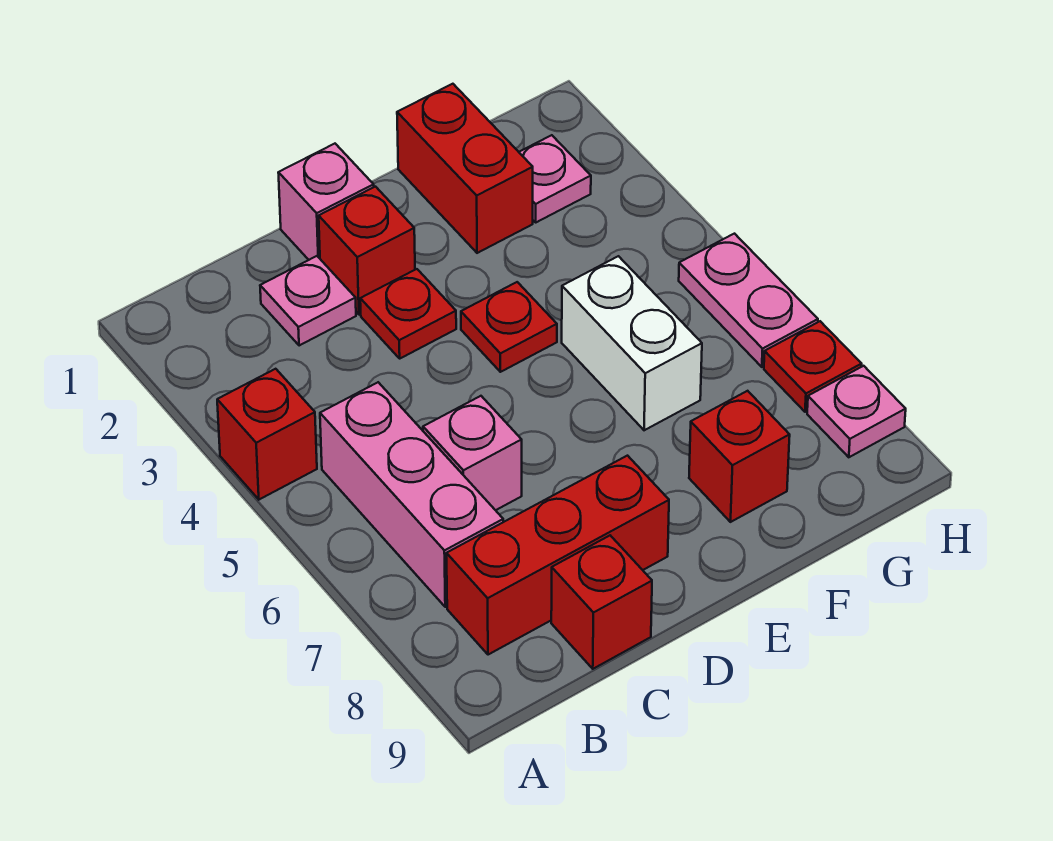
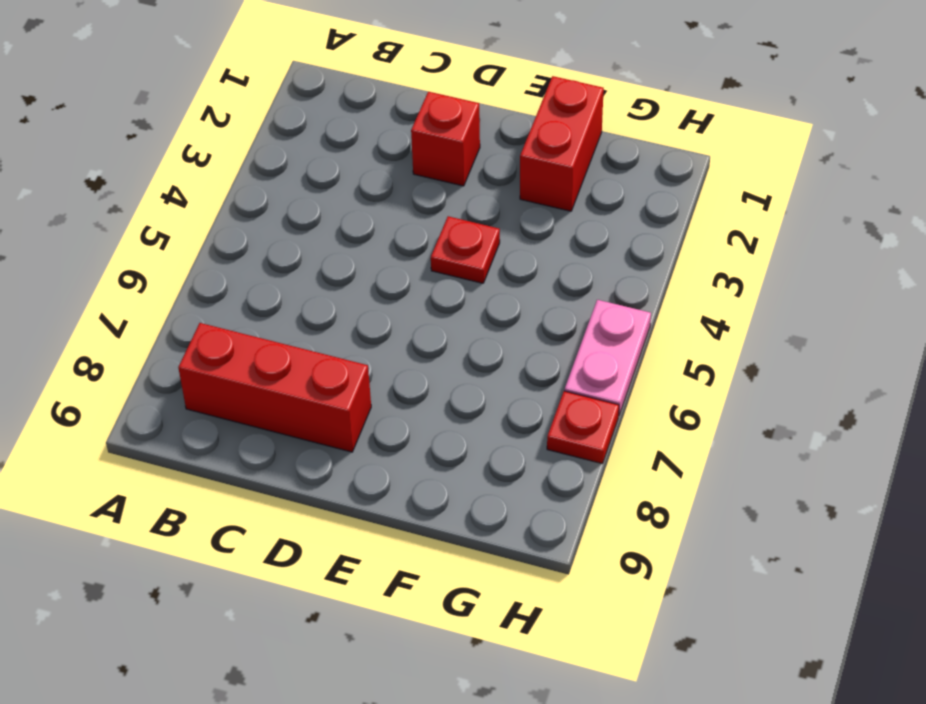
none -> red brick A4 level 1
none -> pink brick B5:B7 level 1
none -> pink plate C2 level 1

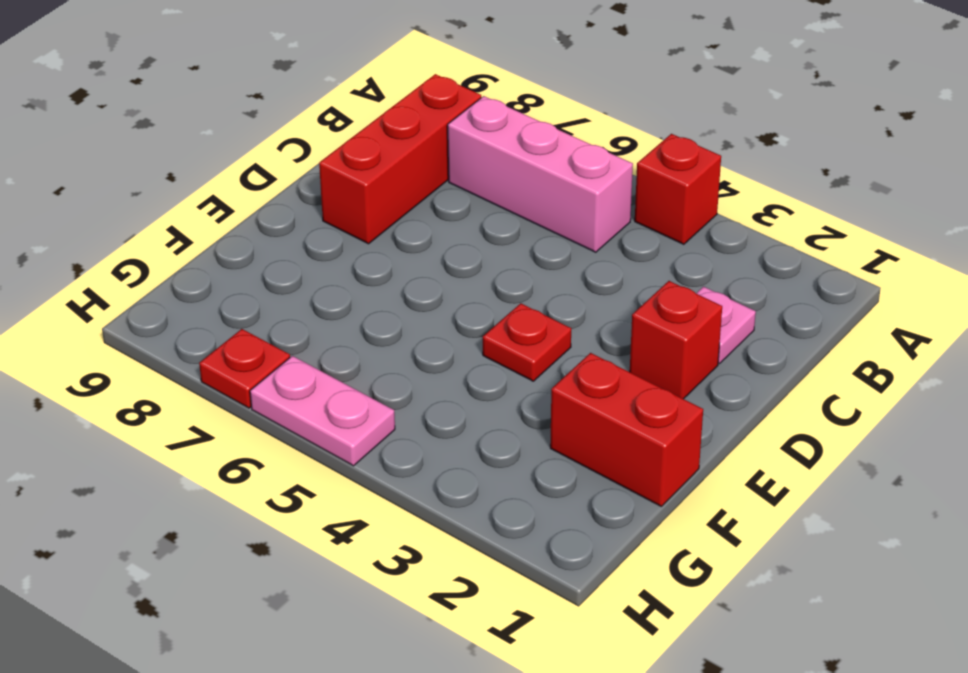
none -> pink brick C6 level 1
none -> red brick C9 level 1
none -> pink brick D1 level 1

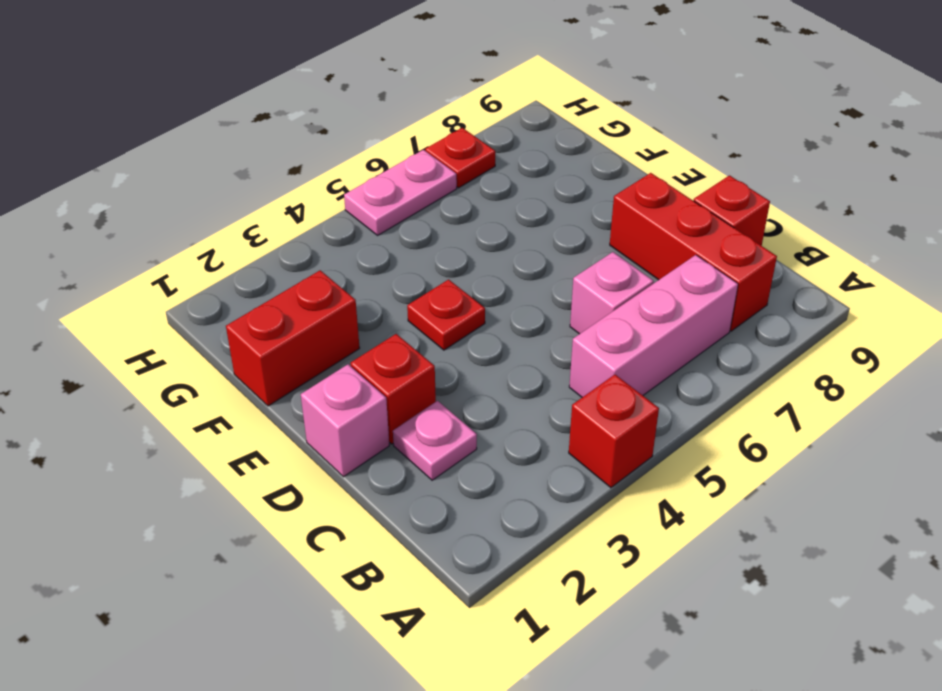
none -> red plate D3 level 1
none -> white brick F5:F6 level 1
none -> red brick F8 level 1

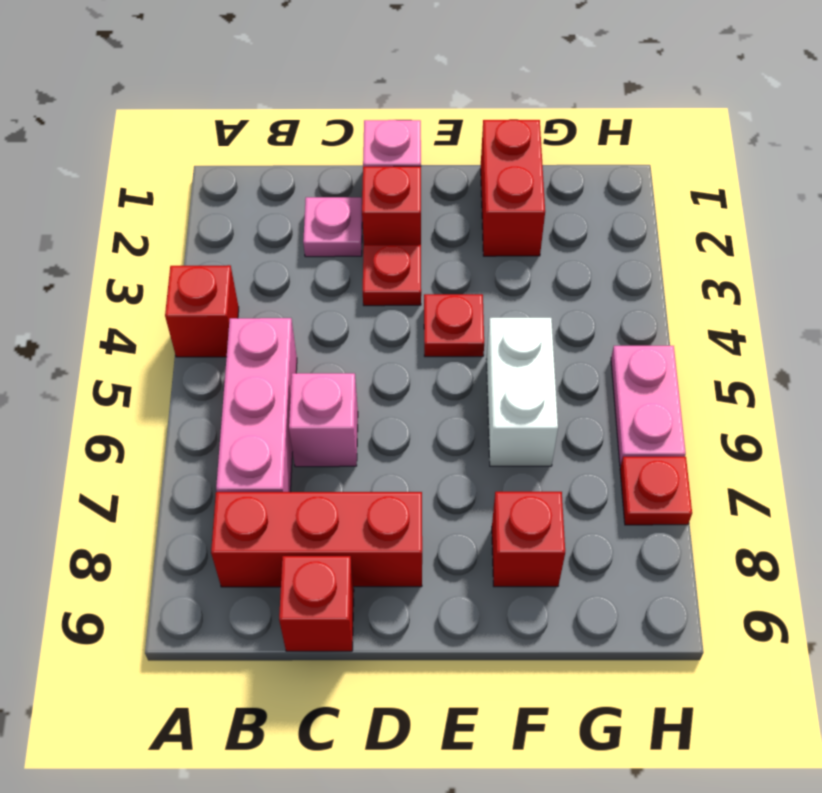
none -> pink plate G2 level 1
none -> pink plate H8 level 1

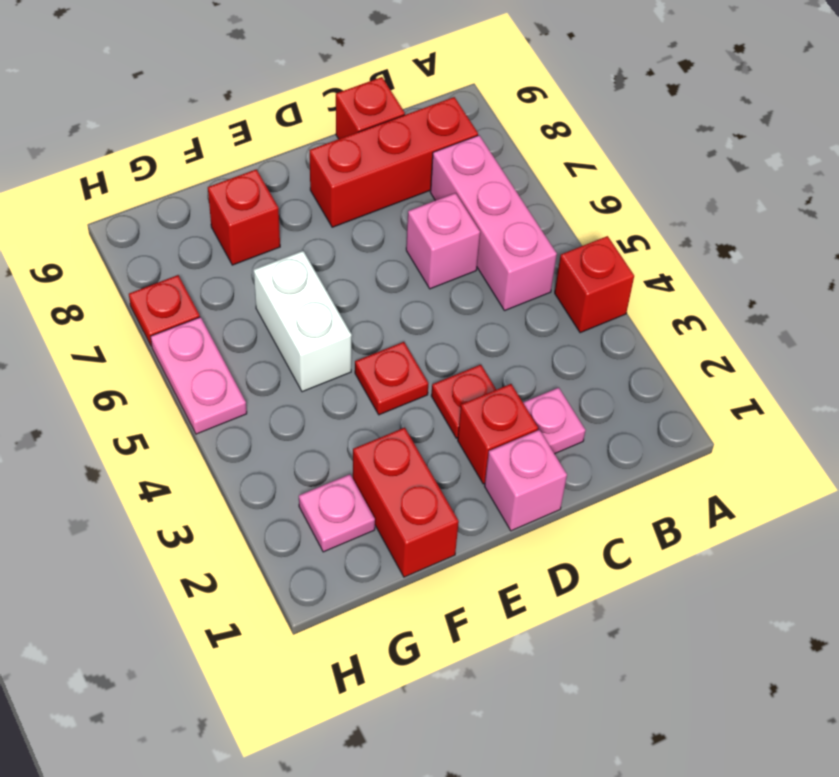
none -> pink plate H8 level 1

